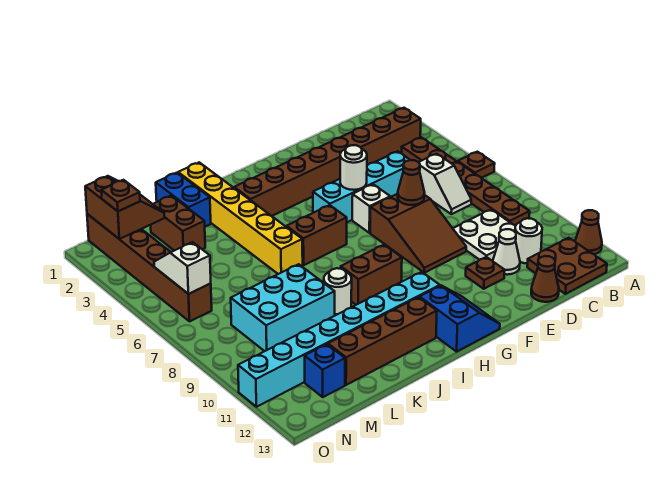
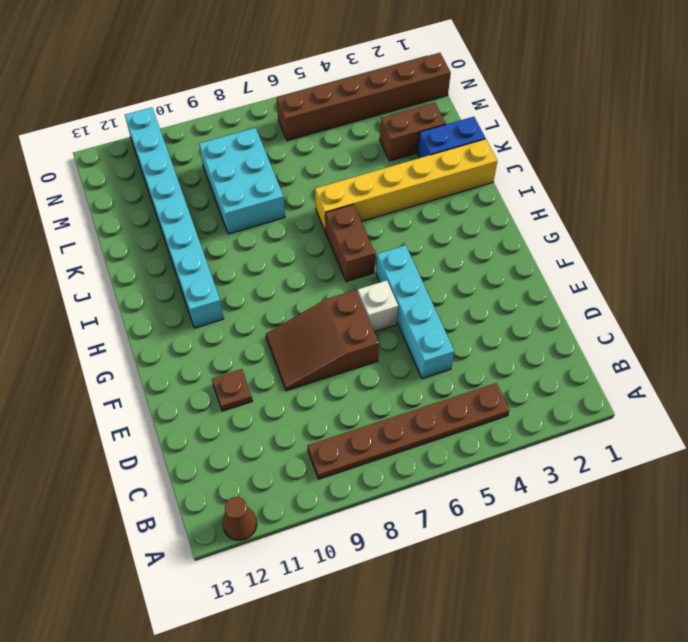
none -> brown plate A6 level 1
none -> brown brick B3:I3 level 1
none -> brown plate B12:C13 level 1
none -> white slope C6:C7 level 1 top 6

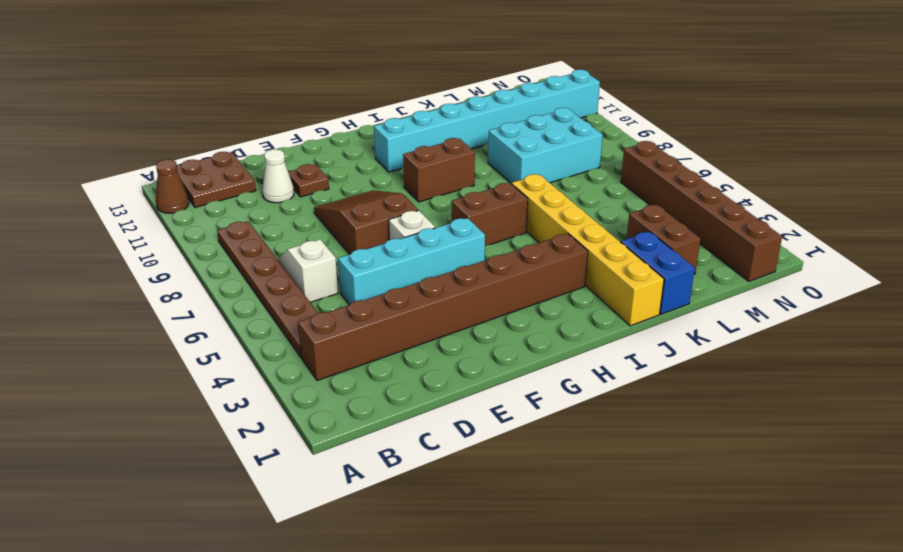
none -> brown plate A6 level 1
none -> white plate C9:D10 level 1
none -> white round brick C11 level 1
none -> brown cone D13 level 1

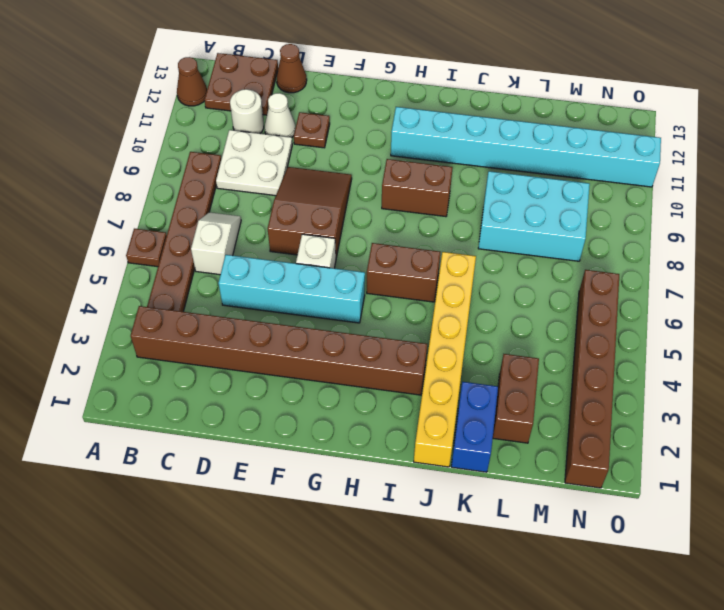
none -> blue slope G12:H13 level 1 top H
none -> brown brick I12:L12 level 1
none -> white round brick J9 level 1
none -> blue brick M12 level 1

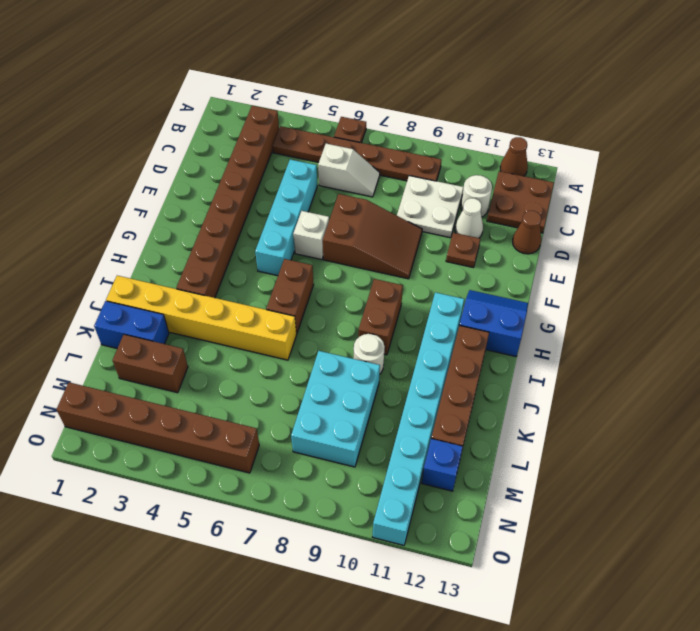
none -> brown cone E7 level 2
none -> white round brick F5 level 2
none -> brown slope M1:N2 level 2 top N
none -> white slope N5:N6 level 2 top 6

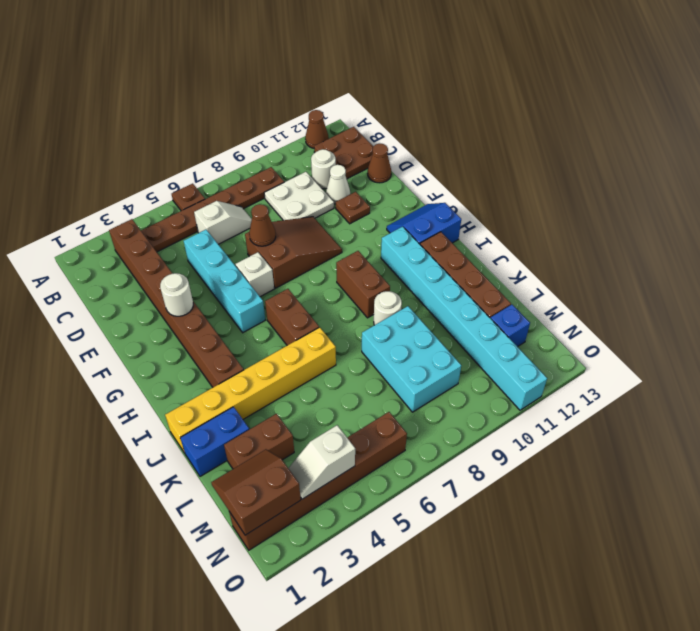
white round brick F3 level 2 -> white round brick F5 level 2
white slope N3:N4 level 2 top 4 -> white slope N5:N6 level 2 top 6
none -> brown plate N2 level 3

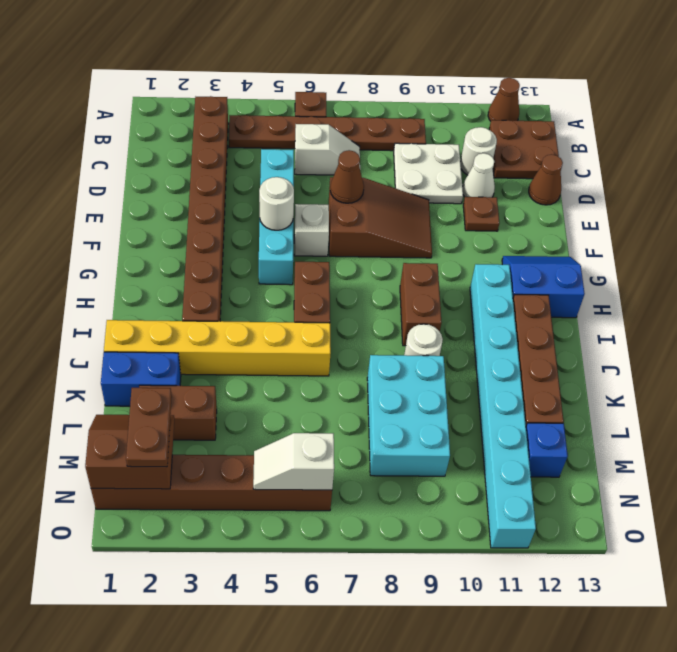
brown plate M2:N2 level 3 -> brown plate N2 level 3

